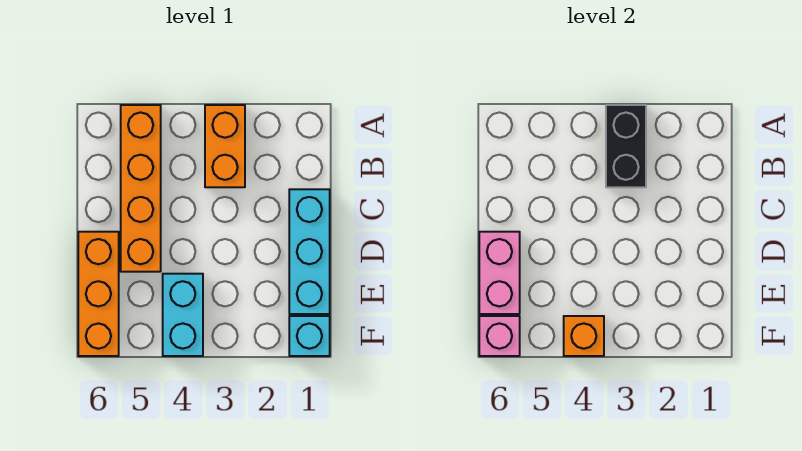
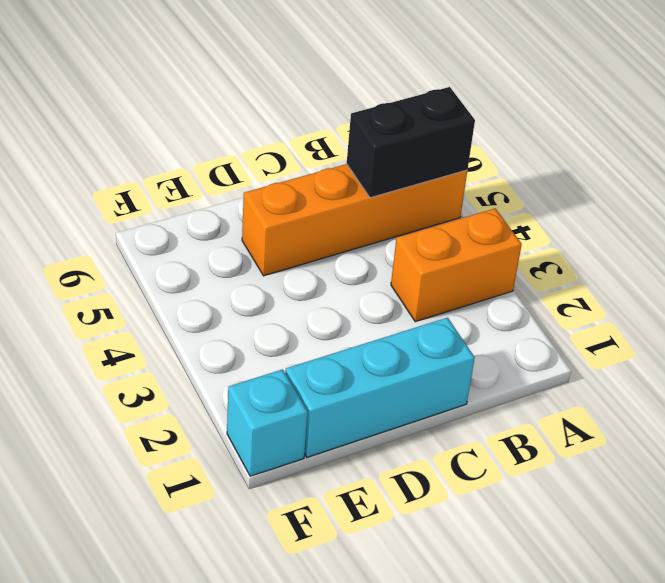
black brick A5:B5 level 2 -> black brick A3:B3 level 2
none -> orange brick D6:F6 level 1
none -> cyan brick E4:F4 level 1

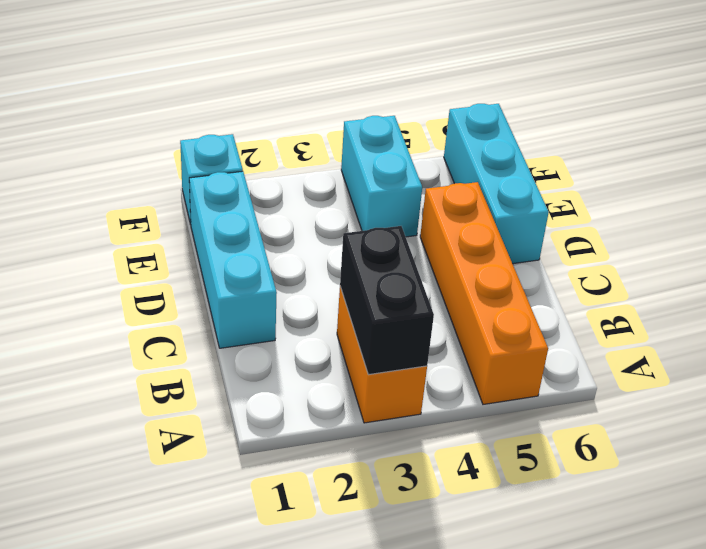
cyan brick D6:F6 level 1 -> orange brick D6:F6 level 1
none -> pink brick D6:E6 level 2
none -> orange brick F4 level 2

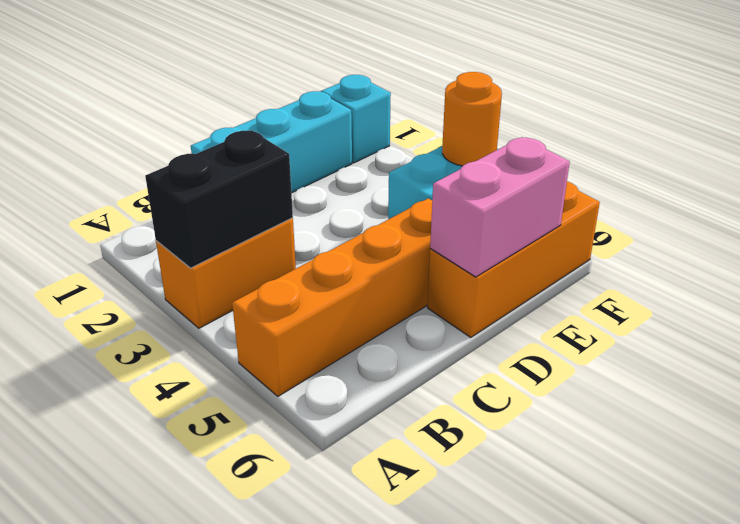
orange round brick F4 level 2 -> orange brick F4 level 2
none -> pink brick F6 level 2

